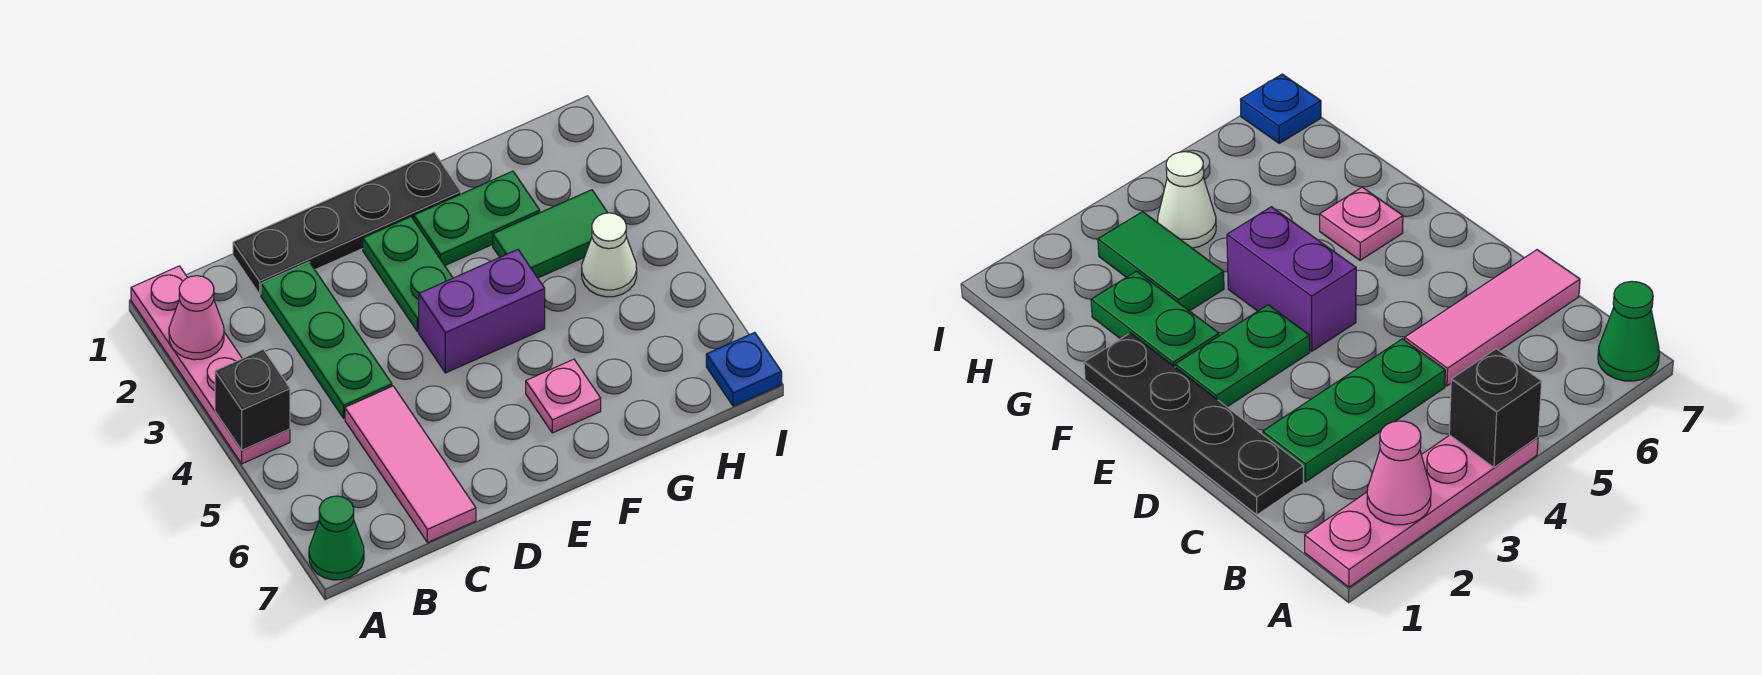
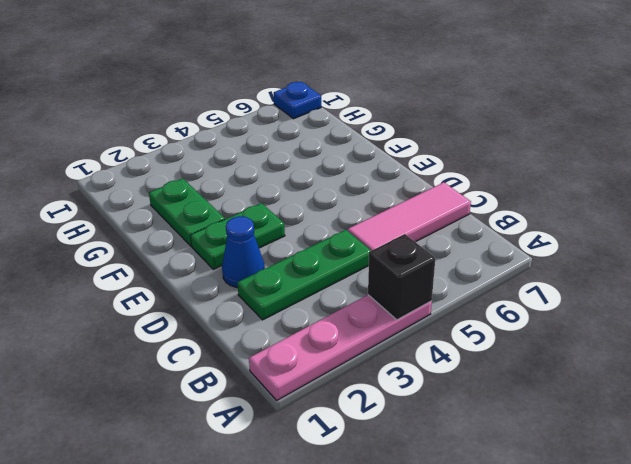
blue cone D2 level 1 -> none
none -> green cone A7 level 1
none -> black plate C1:F1 level 1
none -> purple brick E4:F4 level 1

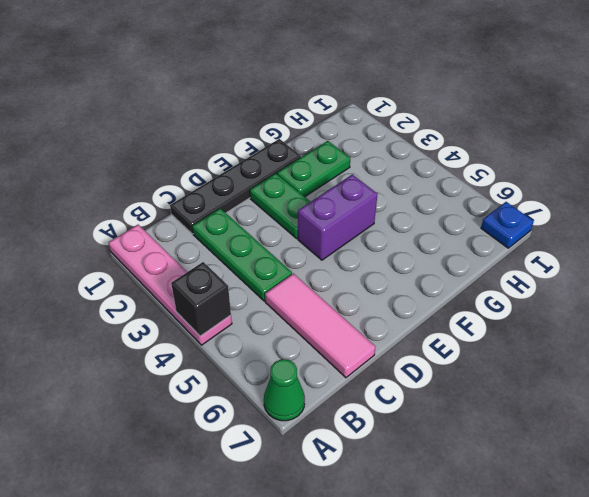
none -> pink plate F6 level 1
none -> green tile G3:H3 level 1
none -> white cone H4 level 1

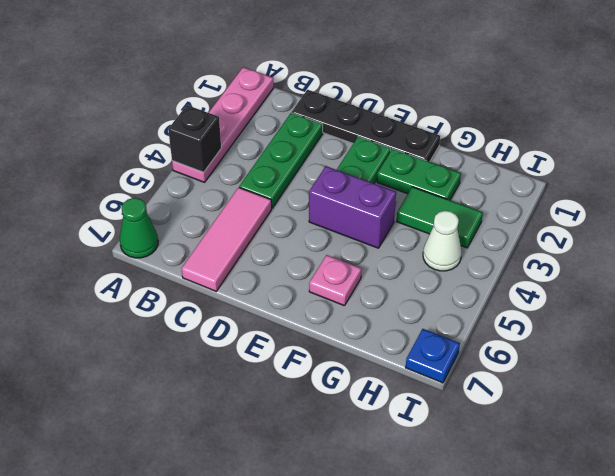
none -> pink cone A2 level 2

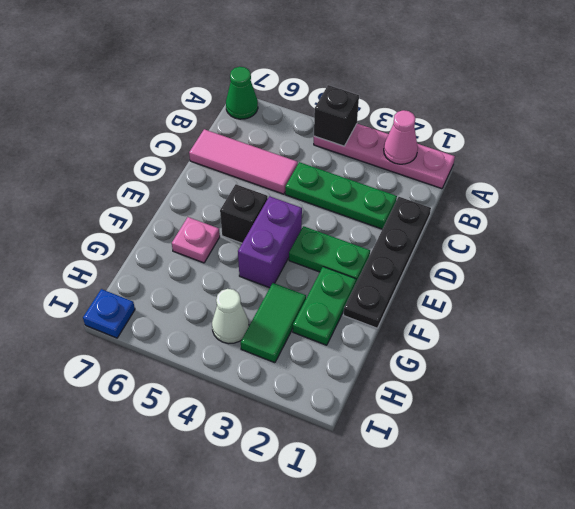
black brick E5 level 1 -> none

